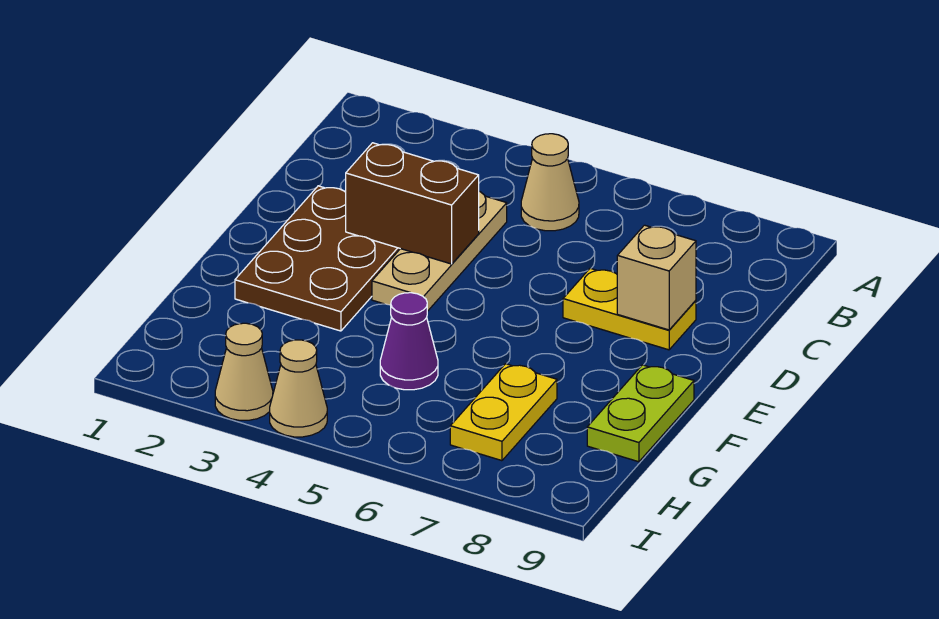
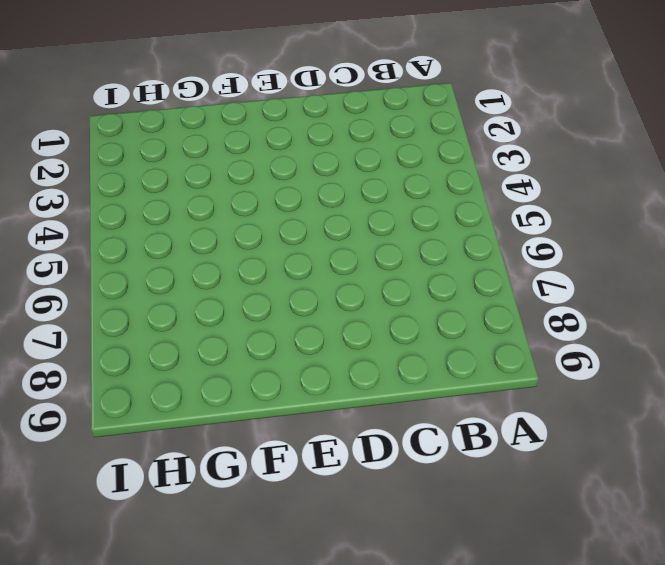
none -> tan cone B5 level 1
none -> tan plate C4:E4 level 1

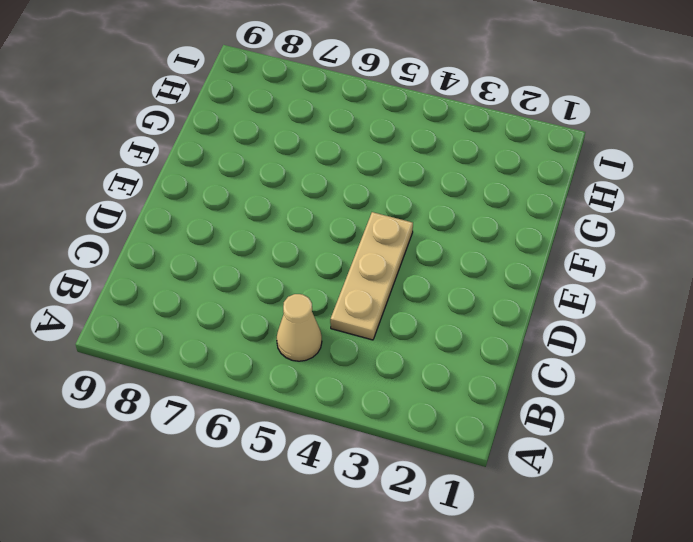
none -> brown plate D2:F3 level 1
none -> yellow plate D7:D8 level 1

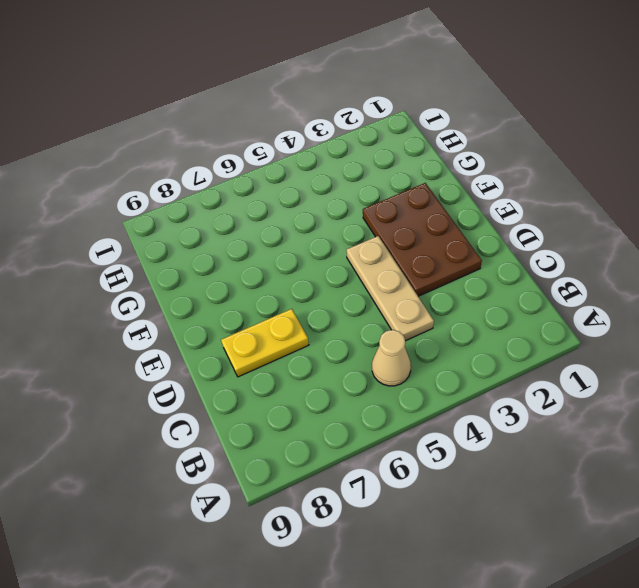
none -> lime plate F9:G9 level 1
none -> purple cone G5 level 1

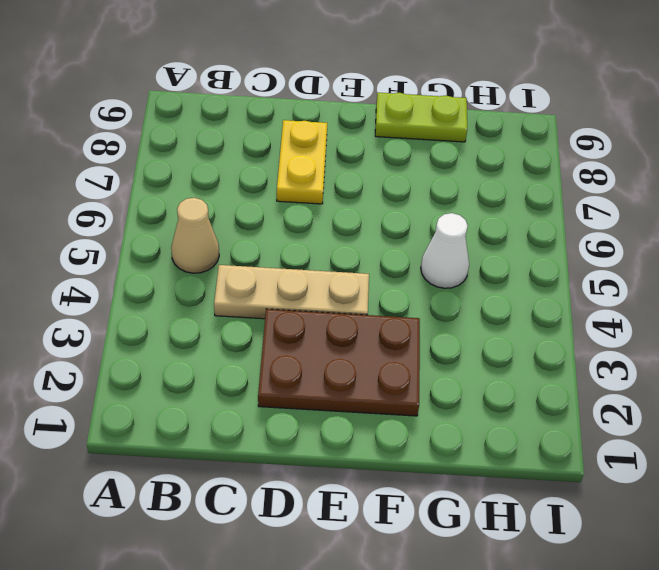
white cone G5 level 1 -> purple cone G5 level 1
none -> yellow plate G7:H7 level 1
none -> tan cone I3 level 1

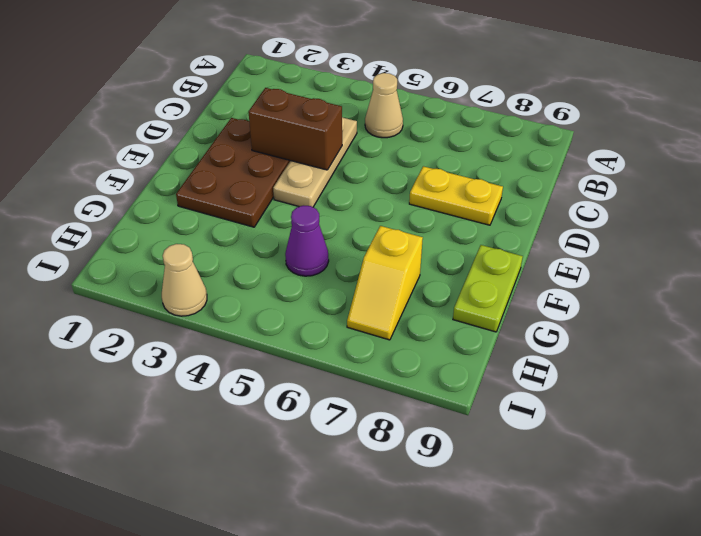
yellow slope G7:H7 level 1 top G -> yellow plate G7:H7 level 1
none -> tan cone I4 level 1
none -> tan brick D8 level 2

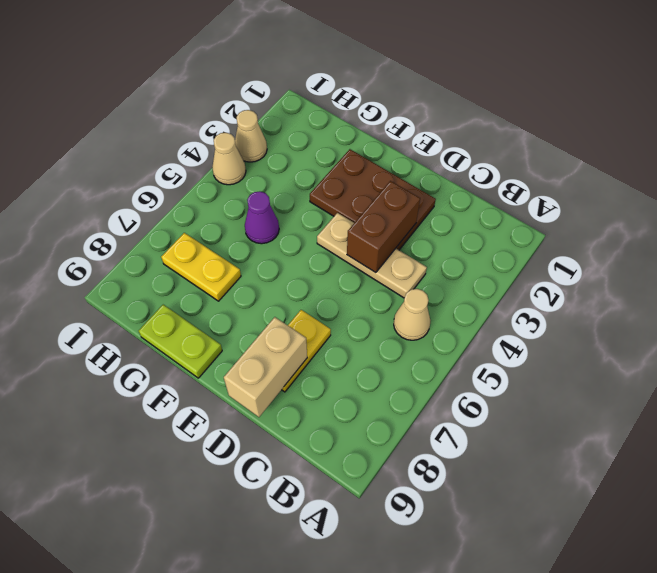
tan brick D8:D9 level 2 -> tan brick D8 level 2

